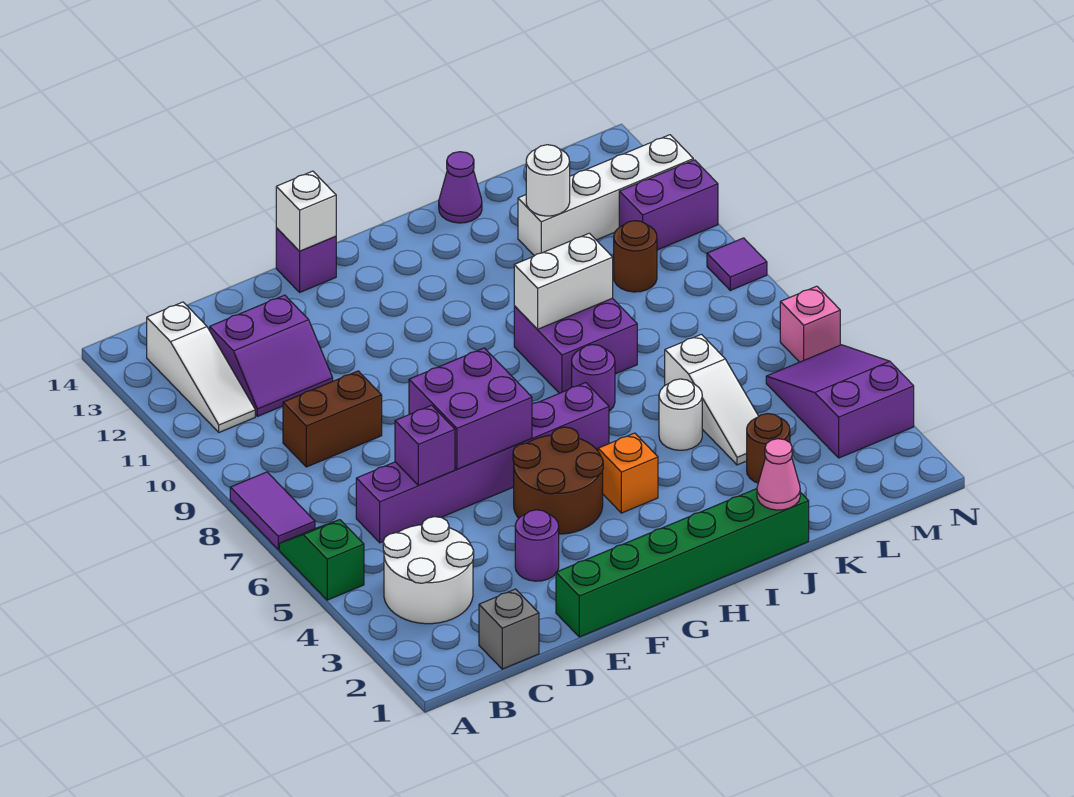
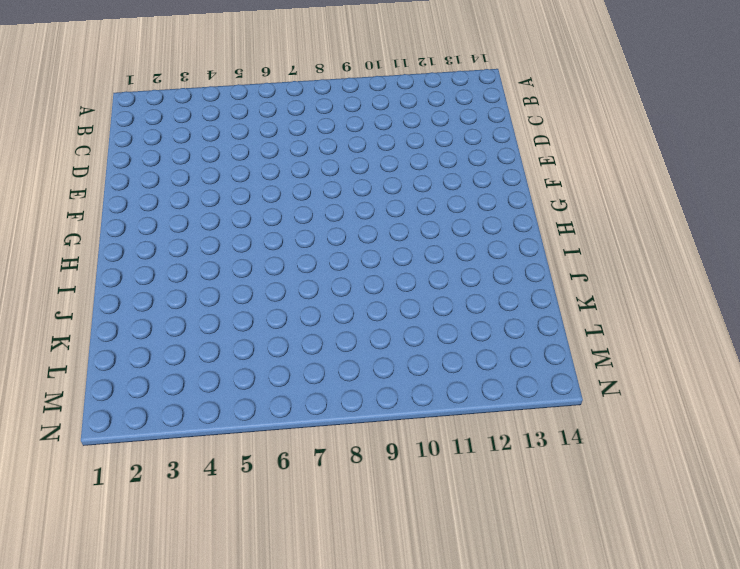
none -> green slope A5:A6 level 1 top 5
none -> purple tile A7:A8 level 1
none -> white round brick B3:C4 level 1
none -> white slope B11:B13 level 1 top 13

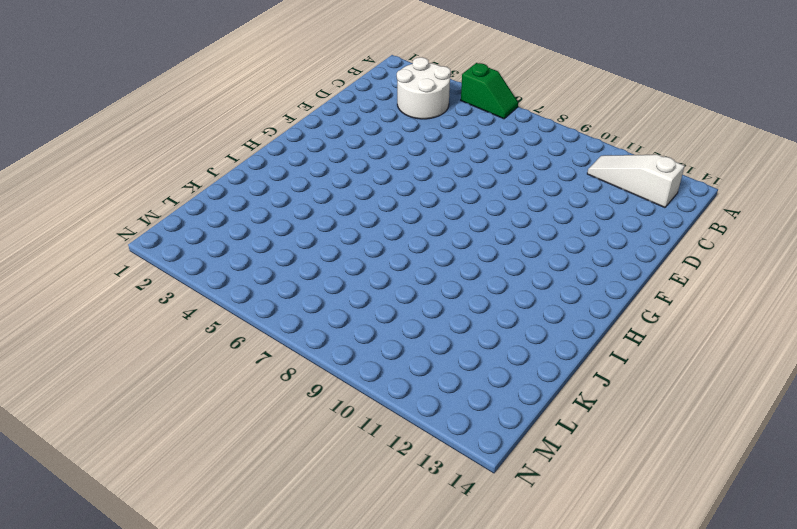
none -> purple tile A7:A8 level 1
none -> grey brick C1 level 1
none -> purple brick C6:H6 level 1
none -> brown brick C9:D9 level 1

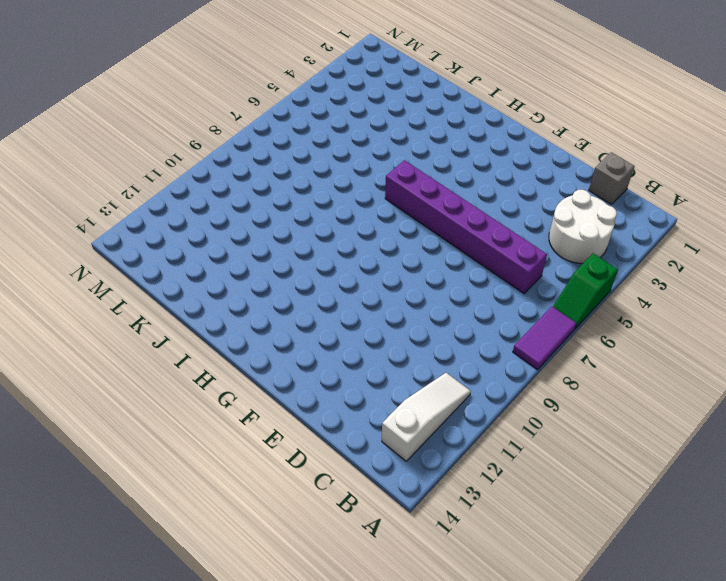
none -> brown brick C9:D9 level 1
none -> purple slope C11:D12 level 1 top 12
none -> green brick E1:J1 level 1
none -> purple round brick E3 level 1

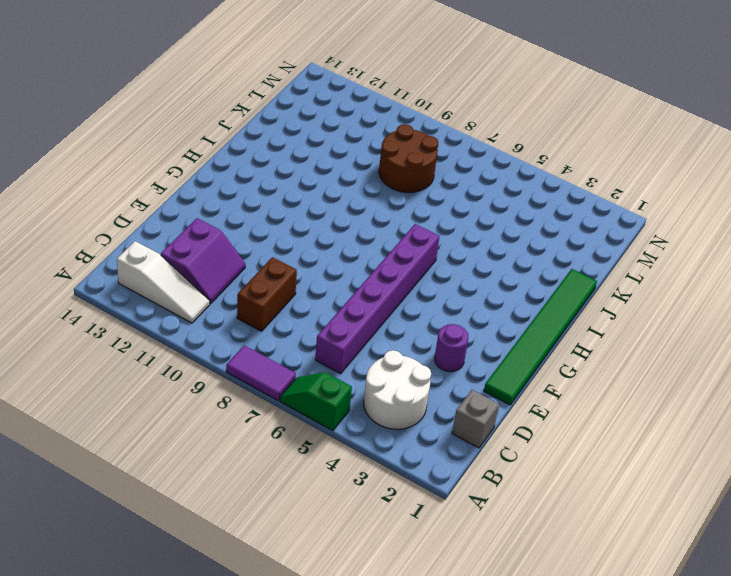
green tile E1:J1 level 1 -> green brick E1:J1 level 1
brown round brick K8:L9 level 1 -> brown round brick F4:G5 level 1
none -> purple brick F14 level 1
none -> orange brick H4 level 1
none -> purple round brick I7 level 1
none -> purple brick I8:J9 level 1

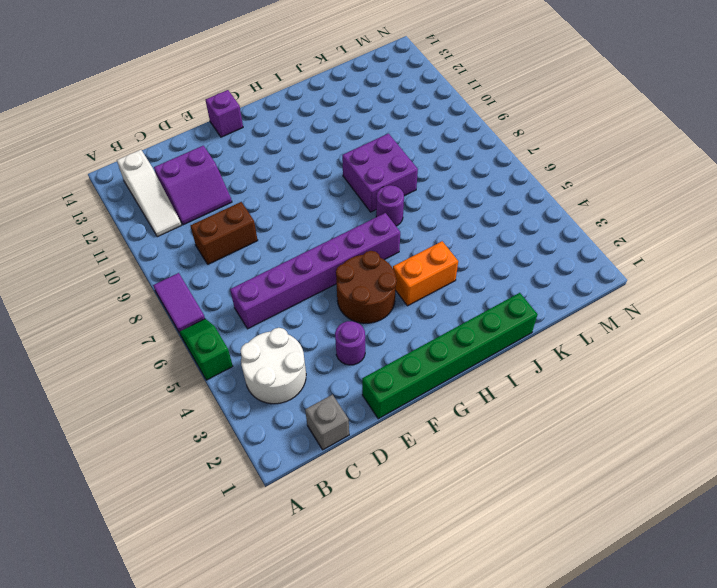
orange brick H4:I4 level 1 -> orange brick H4 level 1
none -> white round brick J5 level 1
none -> purple cone J14 level 1
none -> brown round brick K3 level 1
none -> white slope K4:K6 level 1 top 6

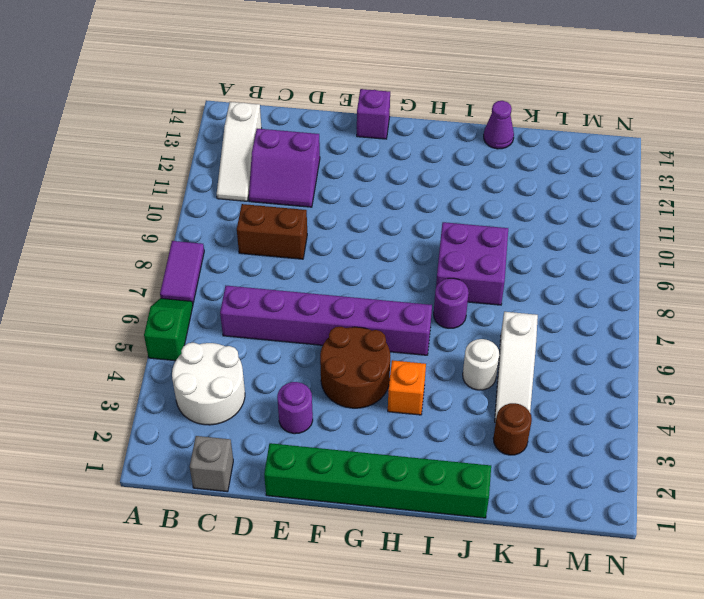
none -> white brick K12:N12 level 1
none -> brown round brick L10 level 1
none -> purple slope M3:N5 level 1 top 3
none -> purple brick M11:N11 level 1

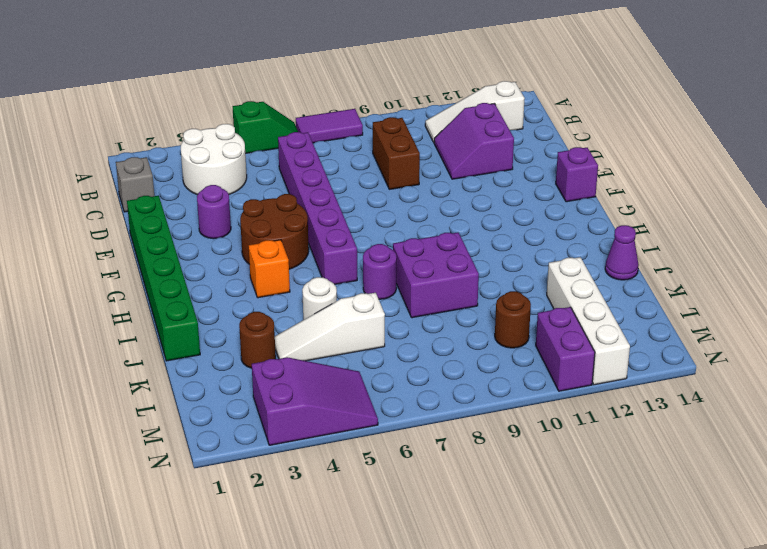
none -> pink brick N6 level 1
none -> purple tile N9 level 1
none -> purple brick D6 level 2
none -> purple brick E6:F7 level 2

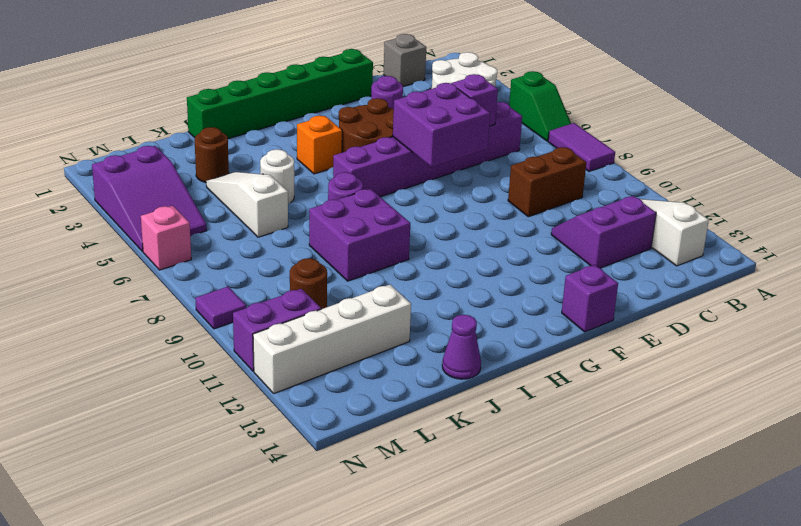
none -> white brick F14 level 2
none -> white brick I9:J9 level 2
none -> pink cone J1 level 2
none -> white round brick K12 level 2

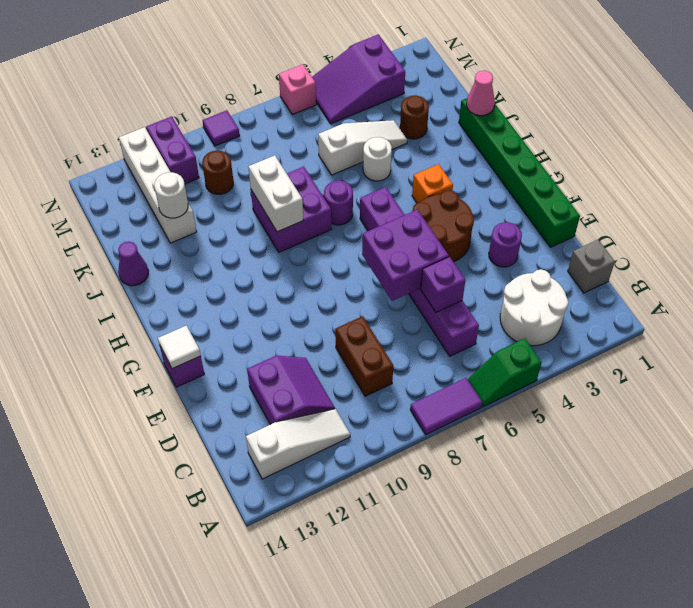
white tile F14 level 2 -> white brick F14 level 2

